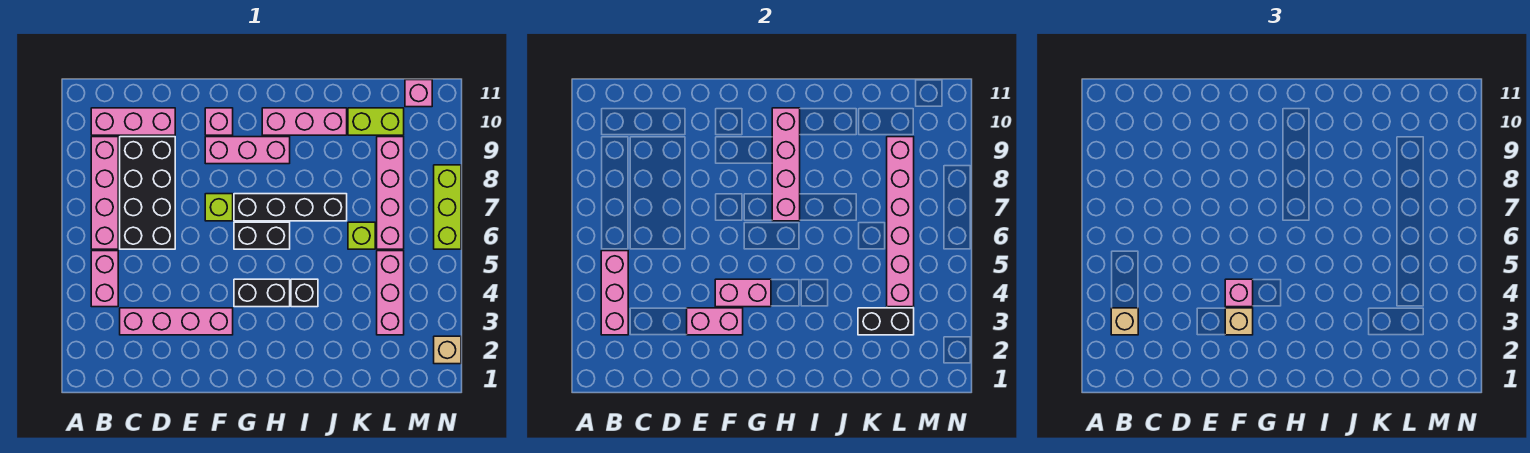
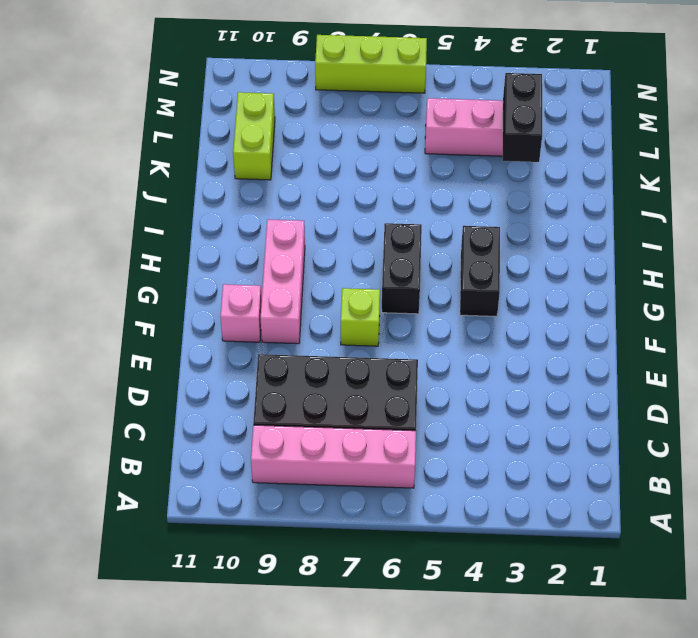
none -> pink brick B4:B5 level 1
none -> pink brick B10:D10 level 1
none -> pink brick C3:F3 level 1

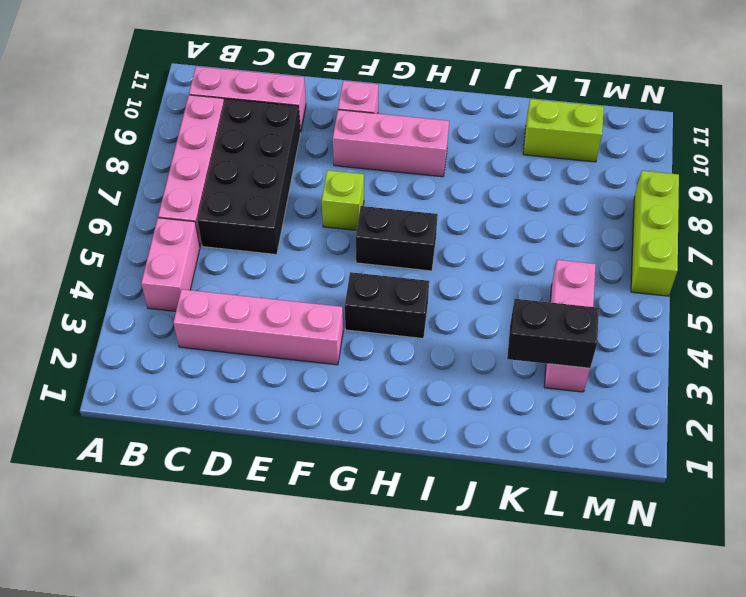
none -> black brick G7:J7 level 1
none -> pink brick H10:J10 level 1
none -> black brick I4 level 1

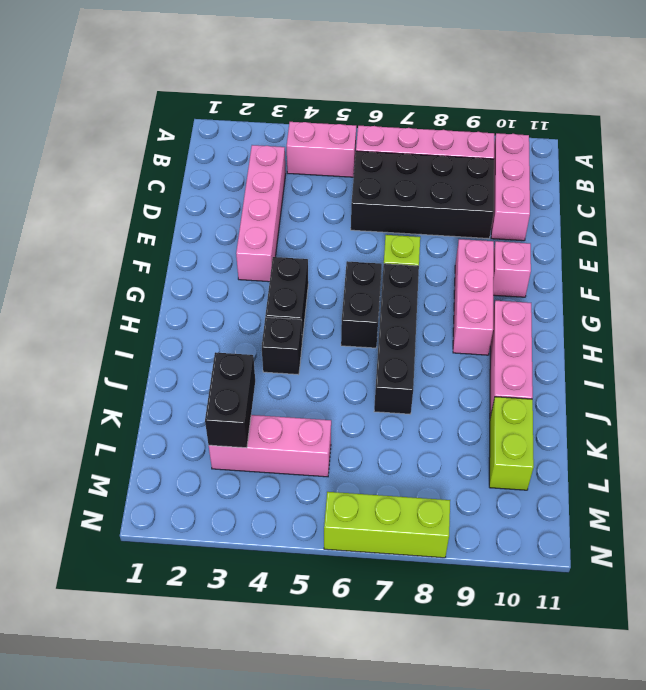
none -> lime brick K6 level 1
none -> pink brick L6:L9 level 1
none -> pink brick M11 level 1

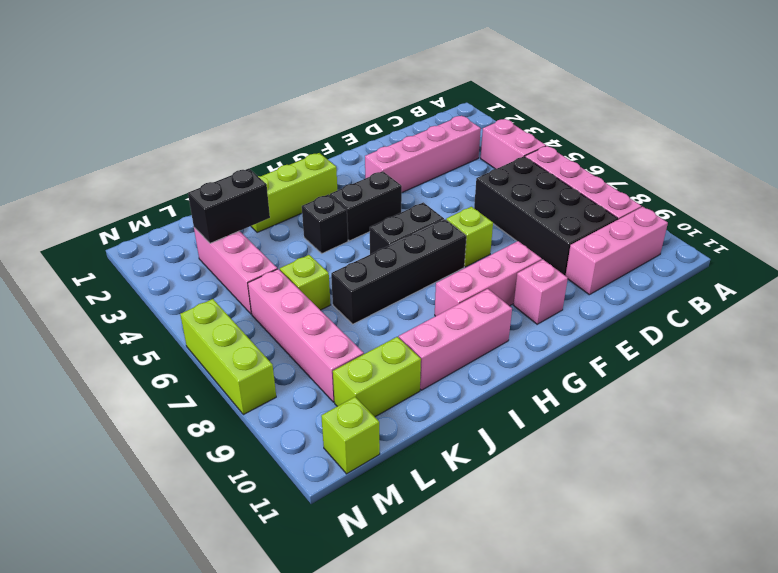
lime brick H2:J2 level 1 -> none
lime brick M11 level 1 -> pink brick M11 level 1
none -> tan brick N2 level 1
none -> pink brick B3:B5 level 2
none -> pink brick E3:F3 level 2

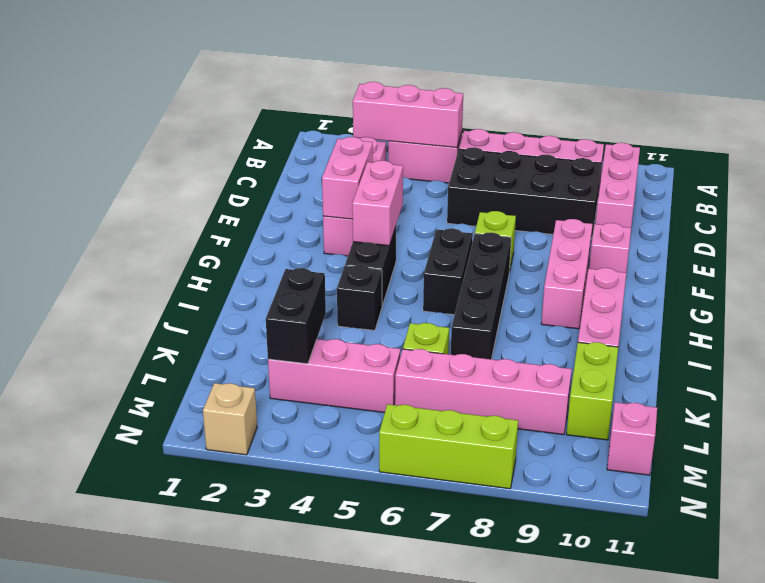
none -> pink brick H7:H10 level 2
none -> pink brick L4:L9 level 2
none -> tan brick B3 level 3

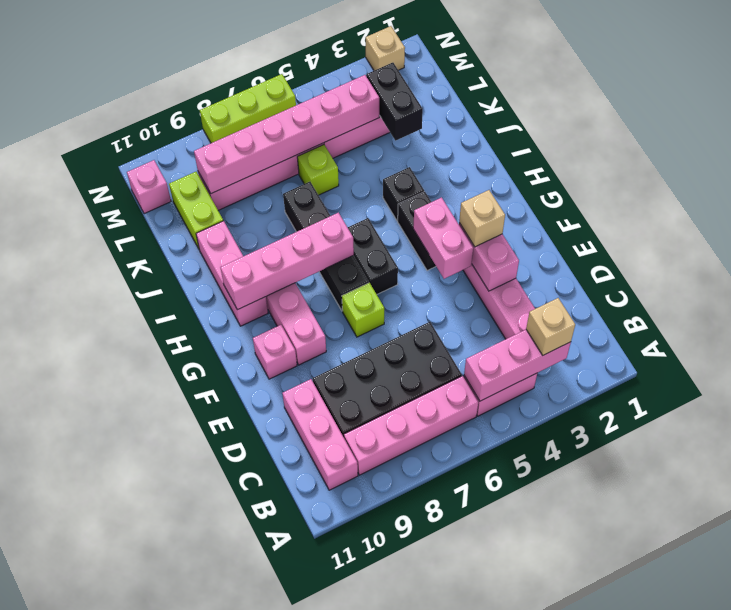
none -> pink brick F4 level 3

